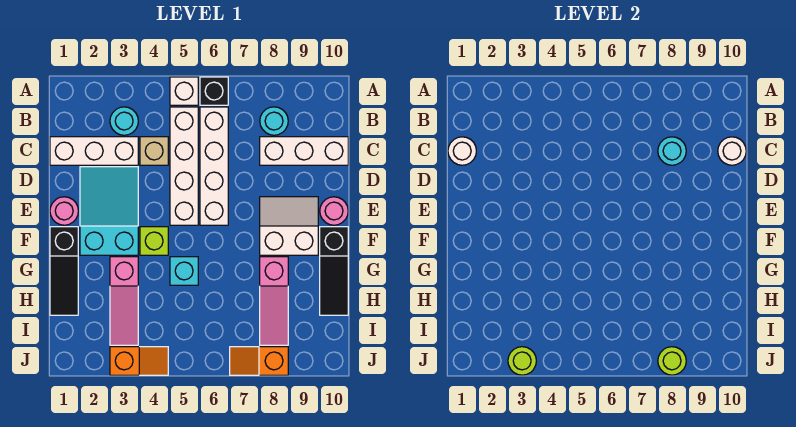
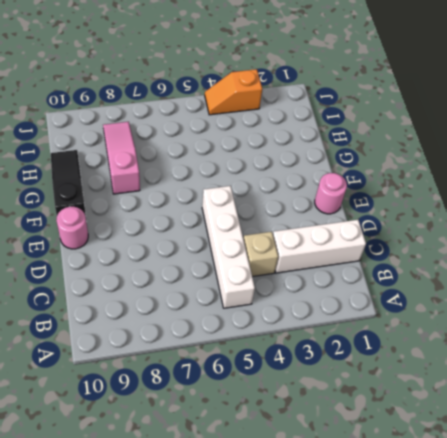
none -> white brick A5 level 1
none -> black brick A6 level 1
none -> cyan round brick B3 level 1

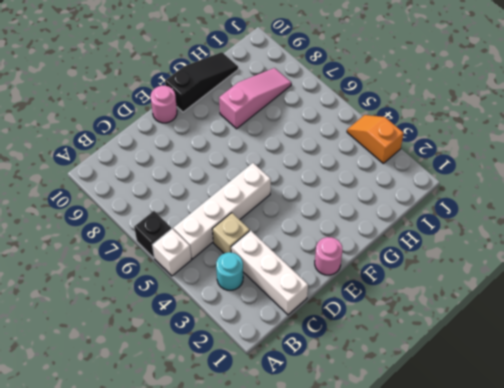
none -> white brick B6:E6 level 1
none -> cyan round brick B8 level 1
none -> white brick C8:C10 level 1

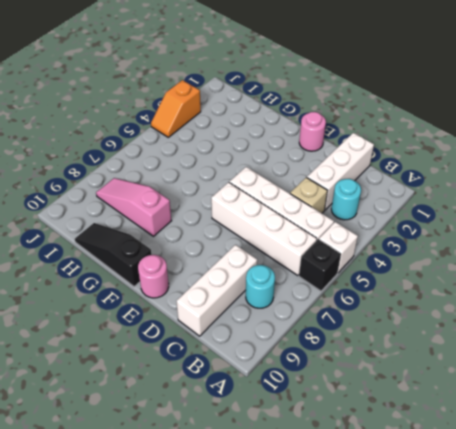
none -> cyan slope D2:F3 level 1 top F
none -> white slope E8:F9 level 1 top F
none -> black slope F1:H1 level 1 top F

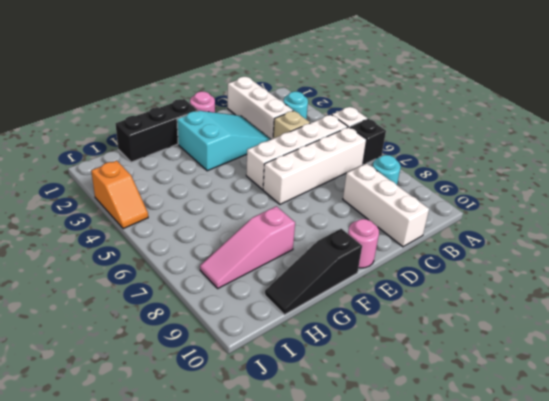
black brick F1:H1 level 1 -> black slope F1:H1 level 1 top F
none -> white slope E8:F9 level 1 top F
none -> lime brick F4 level 1
none -> pink slope G3:I3 level 1 top G

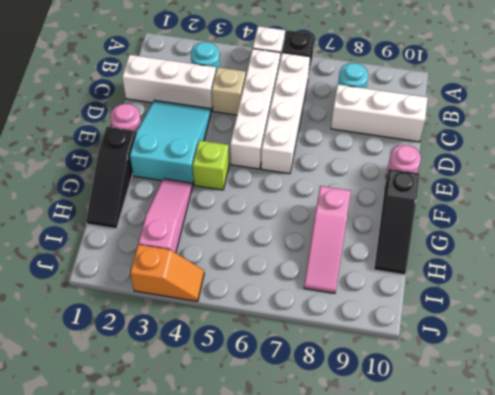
pink slope G3:I3 level 1 top I -> pink slope G3:I3 level 1 top G
none -> white slope E8:F9 level 1 top F
none -> cyan brick G5 level 1
none -> orange slope J7:J8 level 1 top 8

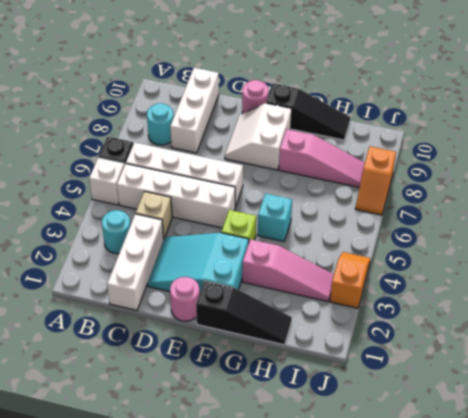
none -> white round brick C1 level 2
none -> cyan round brick C8 level 2
none -> white round brick C10 level 2

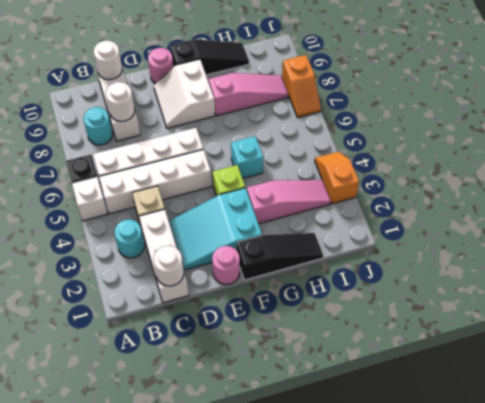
white round brick C8 level 2 -> cyan round brick C8 level 2
none -> lime round brick J3 level 2
none -> lime round brick J8 level 2

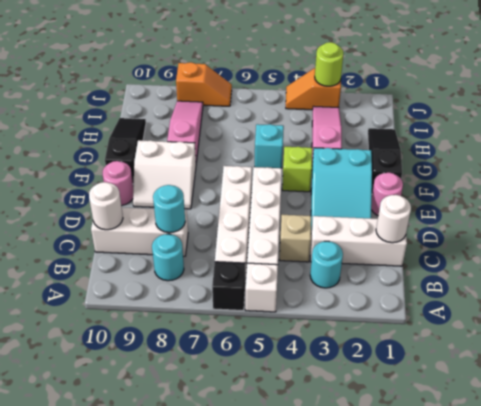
none -> lime round brick J8 level 2

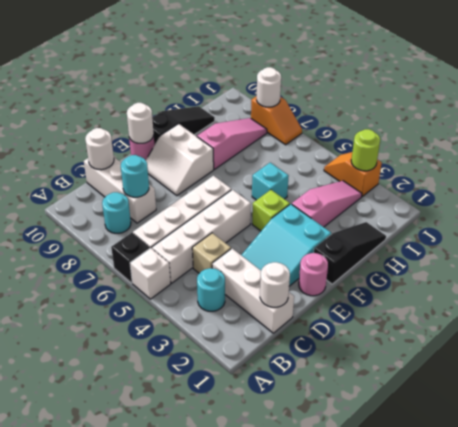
white round brick E10 level 2 -> none
white round brick J8 level 2 -> lime round brick J8 level 2

